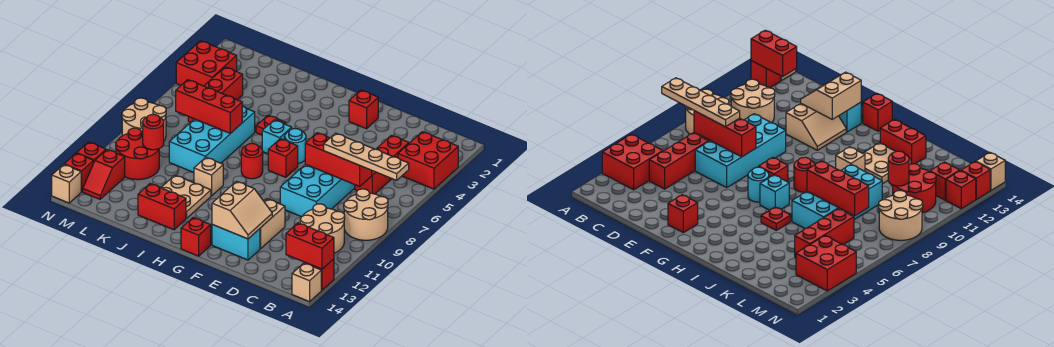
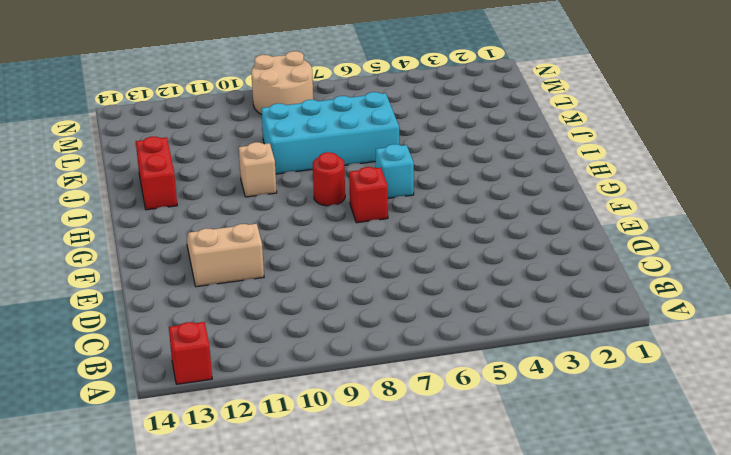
none -> red brick A3:B4 level 1
none -> tan round brick A8:B9 level 1
none -> tan brick A14 level 1
none -> tan round brick B10:C11 level 1

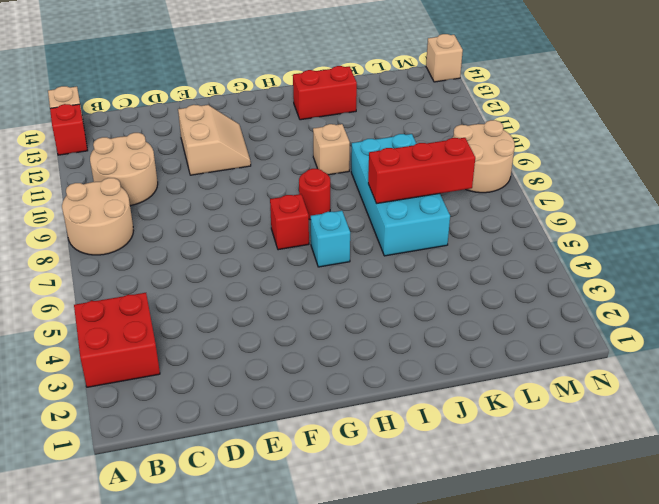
none -> red brick C4:C6 level 1
none -> cyan brick D6:E9 level 1
none -> cyan brick E13:F13 level 1
none -> red brick F2 level 1

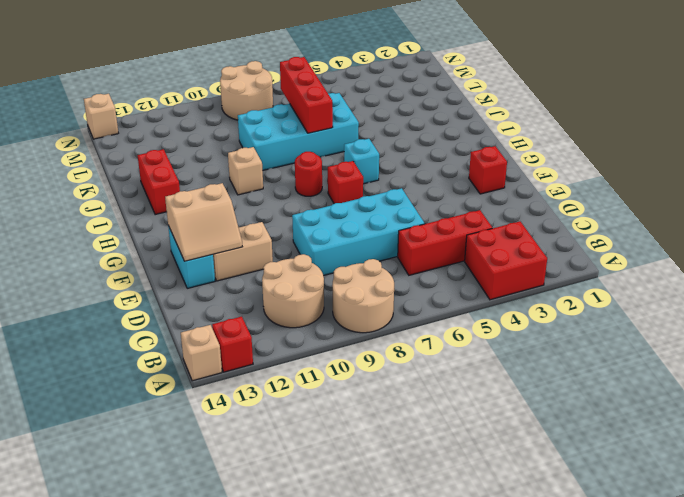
none -> cyan round brick G6 level 1
none -> red brick G14 level 1
none -> red plate I5 level 1
none -> tan plate I11:J12 level 1

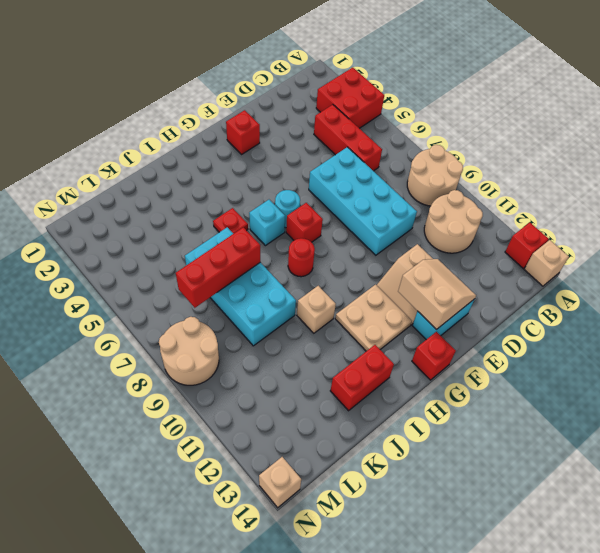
tan plate G11:H12 level 1 -> tan plate I11:J12 level 1
none -> red brick L4:L6 level 1
none -> red round brick L10:M11 level 1
none -> red brick M3:N4 level 1
none -> red slope M12:M13 level 1 top 12

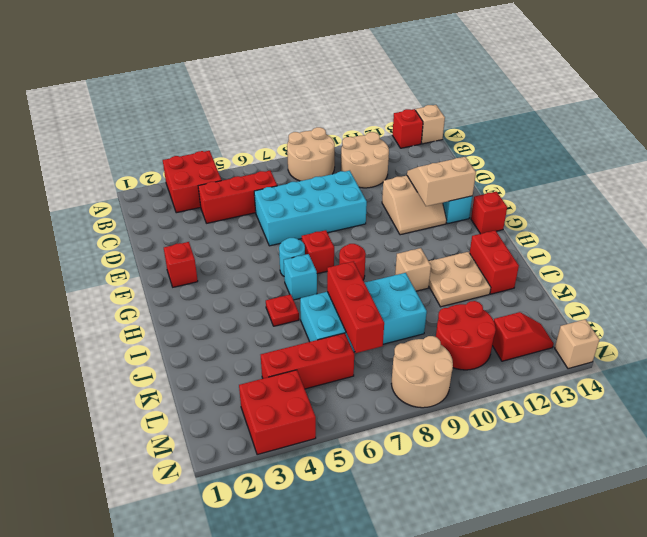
none -> red brick N12 level 1
none -> red brick N13 level 1
none -> red brick A13:B13 level 2
none -> red brick C7:E7 level 2

